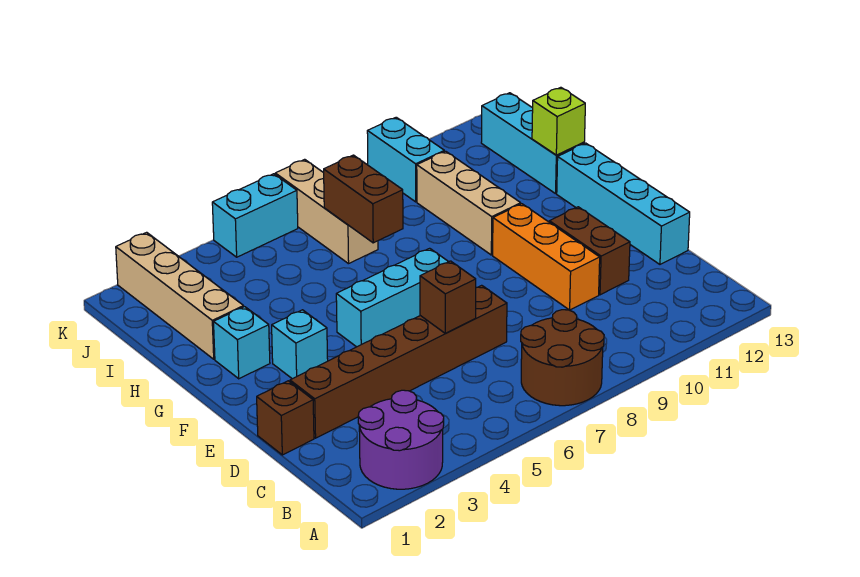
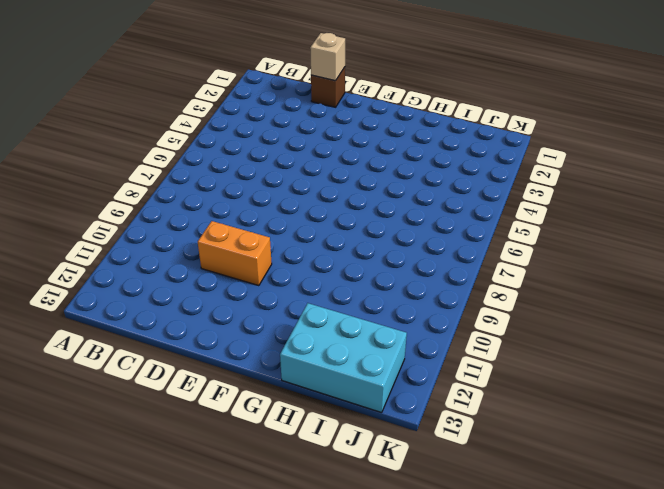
tan brick D1 level 2 -> none
orange brick D10:E10 level 1 -> orange brick D10:F10 level 1
cyan brick H12:J13 level 1 -> cyan brick H13:J13 level 1
none -> purple round brick A2:B3 level 1
none -> brown round brick A7:B8 level 1
none -> brown brick D2:D7 level 1

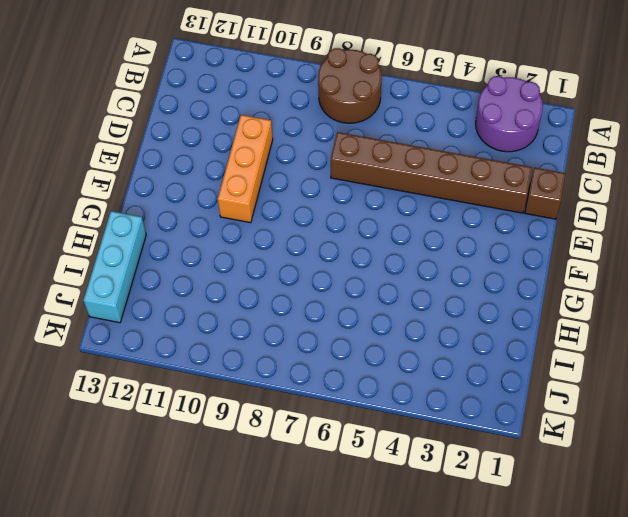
none -> brown brick D11:E11 level 1
none -> cyan brick D13:G13 level 1
none -> cyan brick F3 level 1

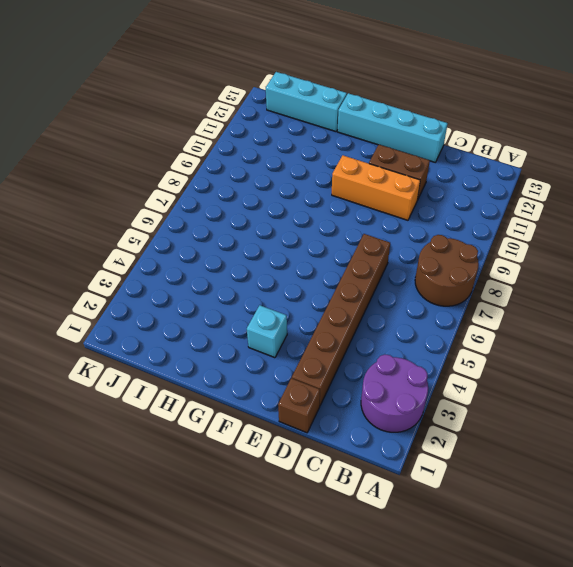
none -> cyan brick F5:F7 level 1
none -> cyan brick G2 level 1
none -> tan brick G10:I10 level 1

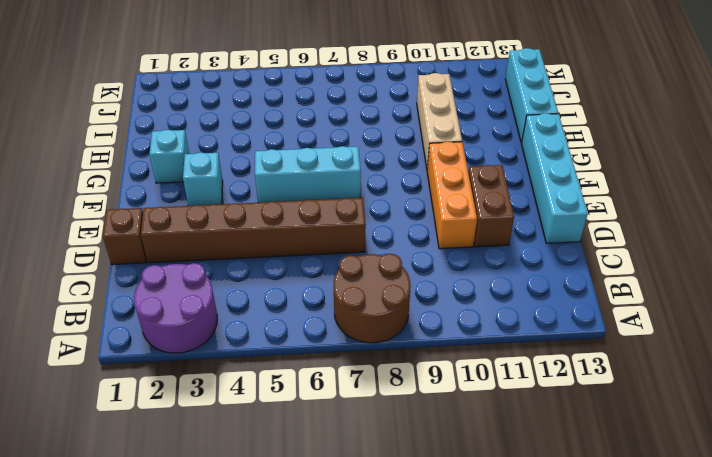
none -> tan brick H2:K2 level 1
none -> tan brick I7:K7 level 1
none -> cyan brick J10:K10 level 1

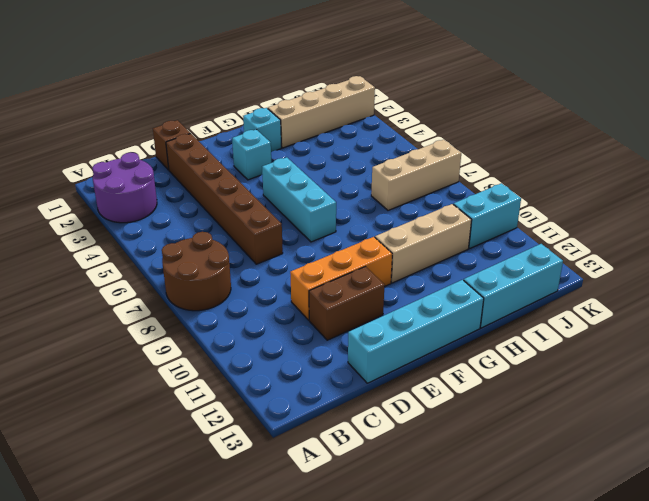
none -> cyan brick K5:K6 level 1
none -> brown brick D6 level 2
none -> brown brick H7:I7 level 2

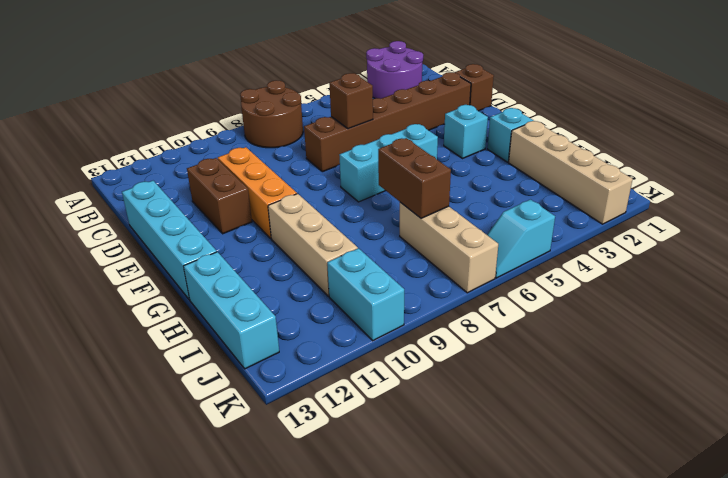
cyan slope K5:K6 level 1 top 5 -> cyan brick K5:K6 level 1
none -> lime brick H13 level 2

